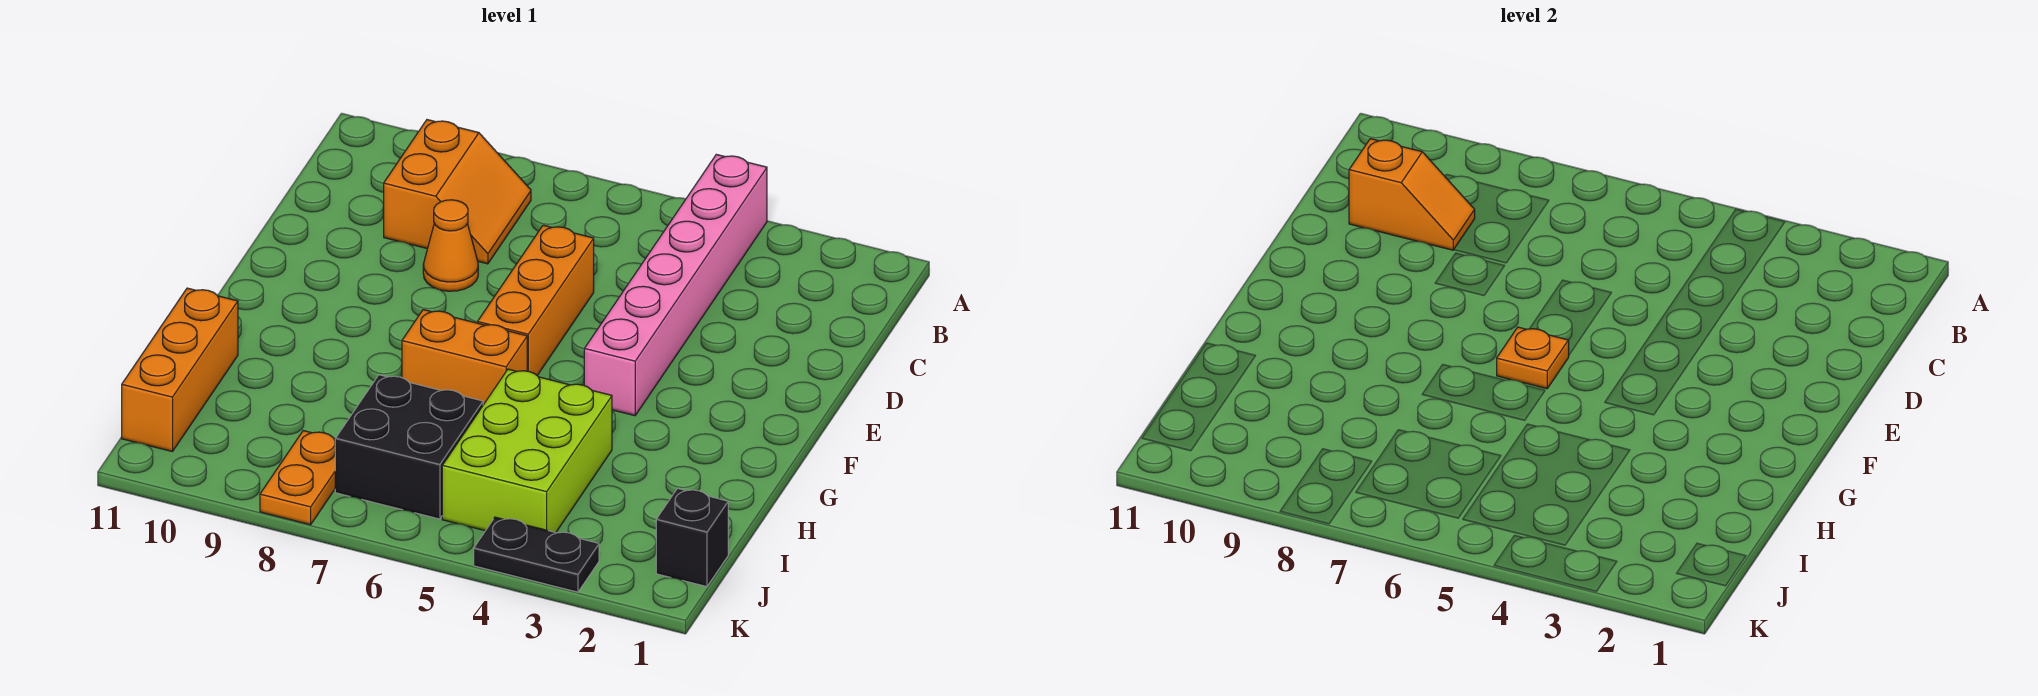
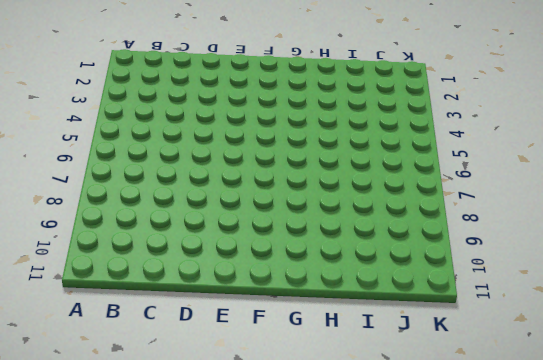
none -> pink brick A4:F4 level 1
none -> orange slope B8:C9 level 1 top 9
none -> orange brick D6:F6 level 1

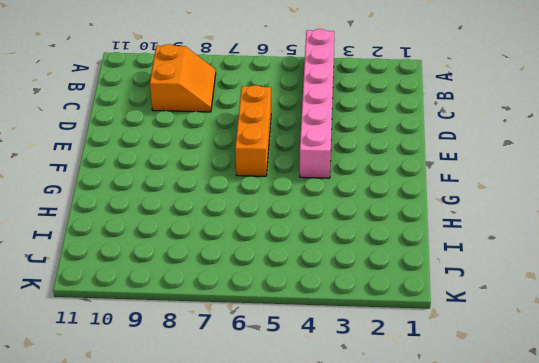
none -> orange cone D8 level 1
none -> orange brick G6:G7 level 1
none -> lime brick H4:J5 level 1

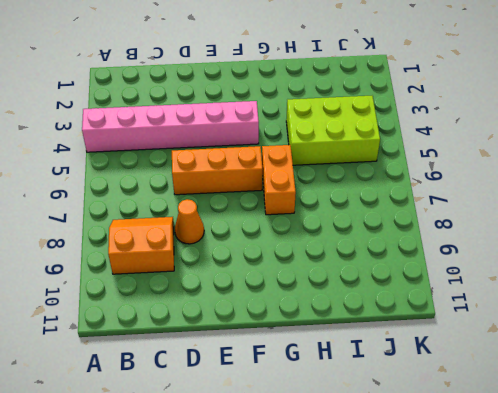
none -> orange brick H11:J11 level 1
none -> black brick I6:J7 level 1
none -> black brick J1 level 1

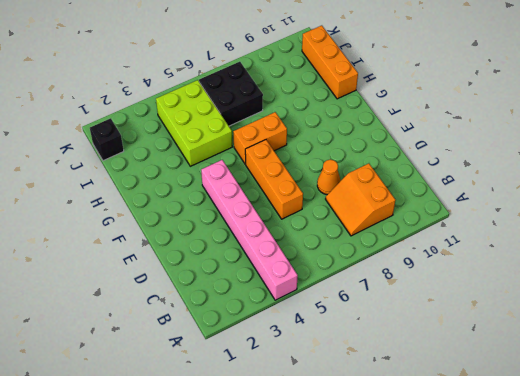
none -> orange plate J8:K8 level 1
none -> black plate K3:K4 level 1
none -> orange slope C9:C10 level 2 top 10

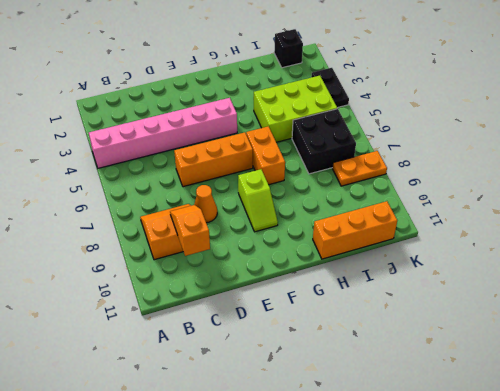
lime slope F8:F9 level 1 top 8 -> none
none -> orange plate F6 level 2

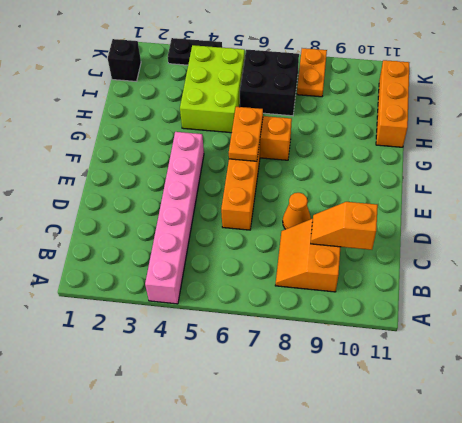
orange plate F6:G6 level 2 -> orange plate F6 level 2

